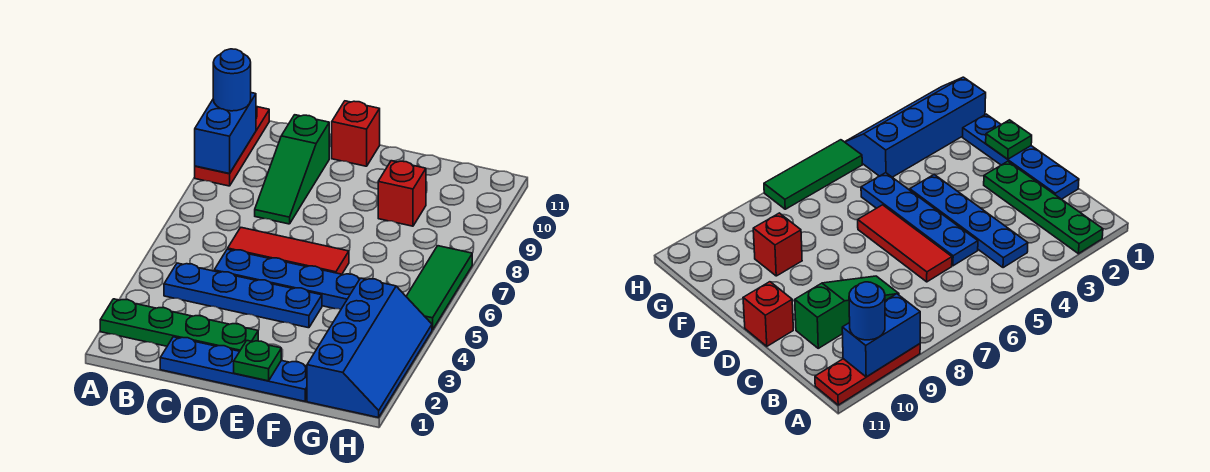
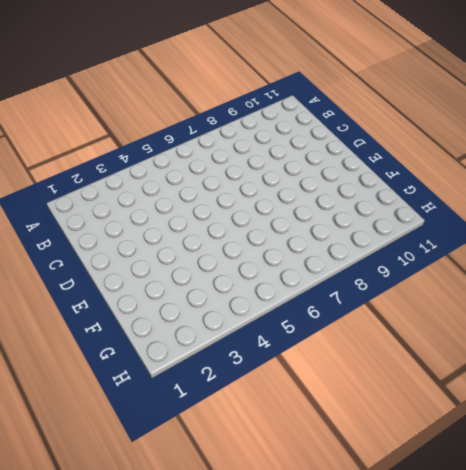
none -> green plate A2:D2 level 1
none -> red plate A9:A11 level 1
none -> blue plate B4:E4 level 1

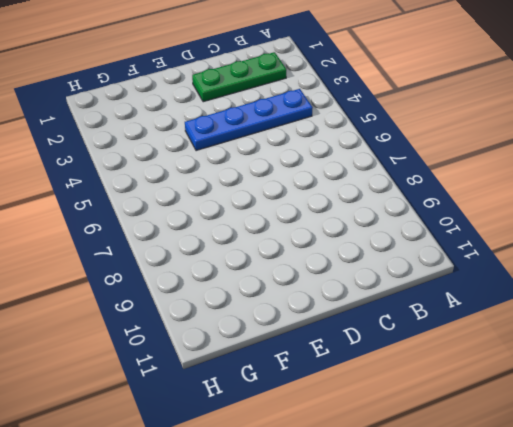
green plate B2:D2 level 1 -> green plate A2:D2 level 1
none -> red plate A9:A11 level 1
none -> blue plate C1:F1 level 1
none -> blue plate C5:F5 level 1

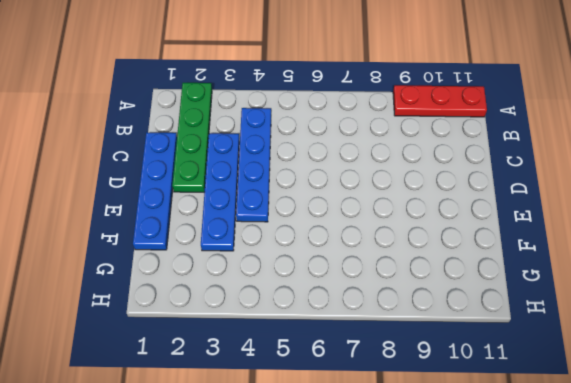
blue plate C3:F3 level 1 -> blue plate C5:F5 level 1
none -> red tile C6:E6 level 1
none -> green slope C8:C10 level 1 top 10
none -> red brick D11 level 1

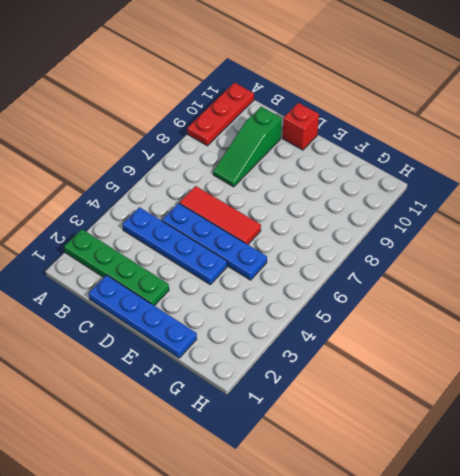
none -> red brick F9 level 1
none -> blue slope G1:H4 level 1 top G
none -> green tile H5:H7 level 1

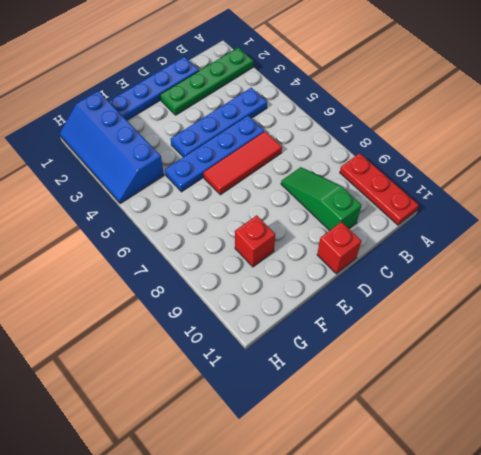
none -> green tile H5:H7 level 1
none -> blue brick A9:A10 level 2
none -> green plate E1 level 2

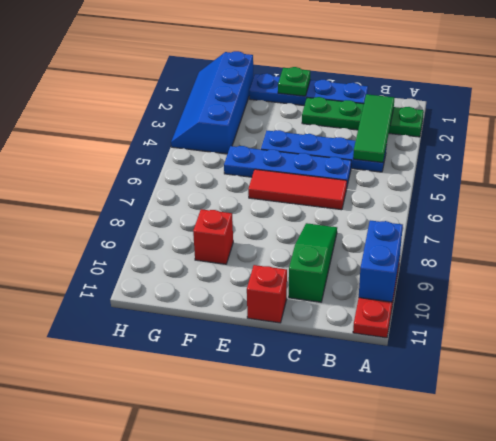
green tile B2:B4 level 2 -> green tile H5:H7 level 1
none -> blue round brick A10 level 3

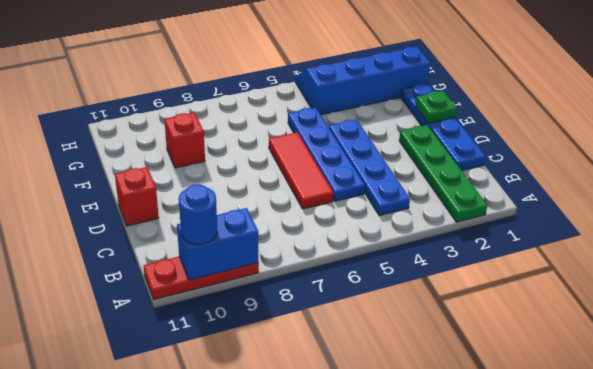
none -> green slope C8:C10 level 1 top 10
none -> green tile H5:H7 level 1

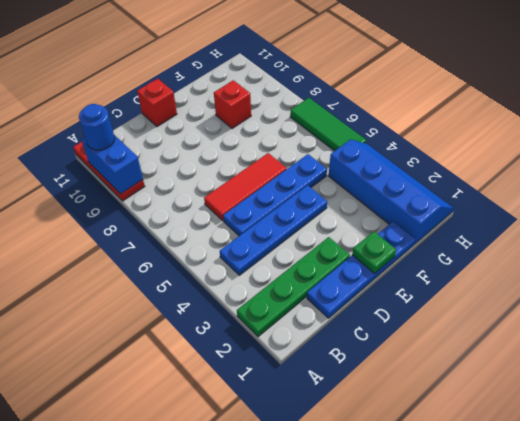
none -> green slope C8:C10 level 1 top 10

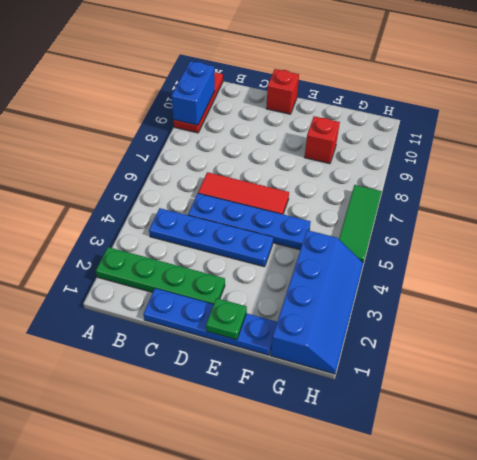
none -> green slope C8:C10 level 1 top 10
none -> blue round brick A10 level 3

